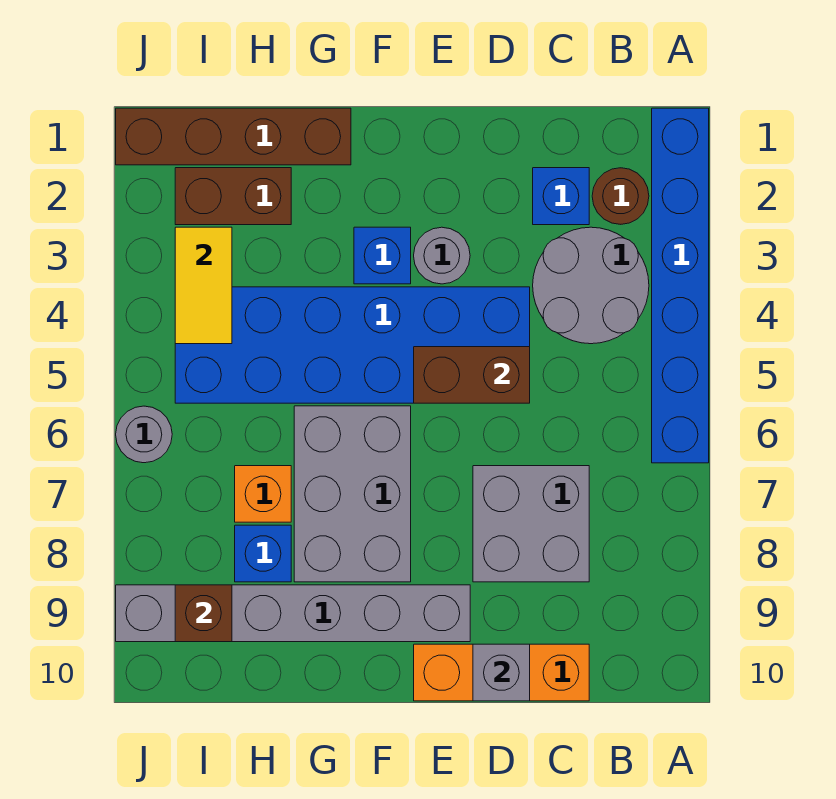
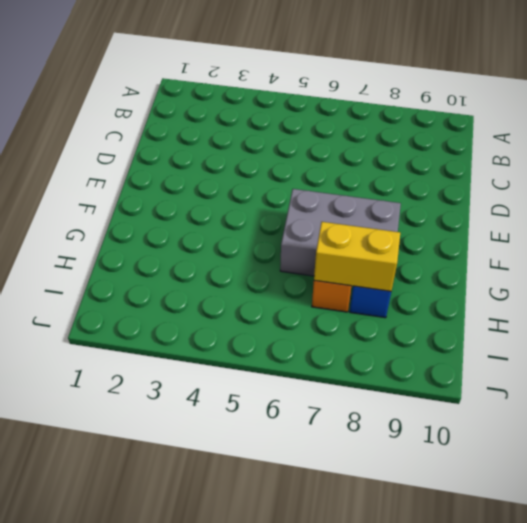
yellow brick H7:H8 level 2 -> none
none -> blue brick A1:A6 level 1
none -> brown round brick B2 level 1
none -> grey round brick B3:C4 level 1

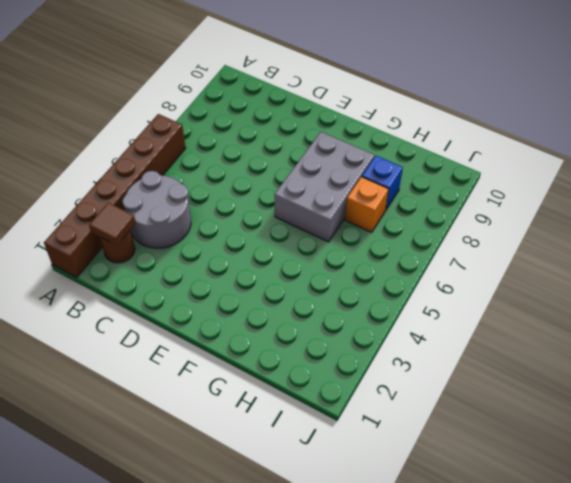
brown brick A1:A6 level 1 -> blue brick A1:A6 level 1
brown tile B2 level 2 -> none
none -> blue brick C2 level 1
none -> grey brick C7:D8 level 1
none -> orange brick C10:E10 level 1

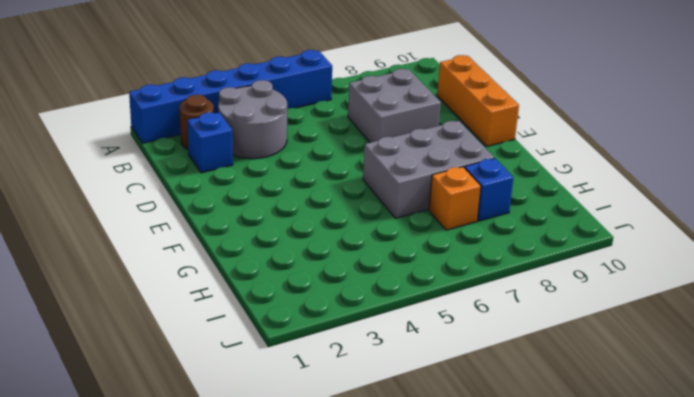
none -> blue brick D4:I5 level 1
none -> grey round brick E3 level 1
none -> grey brick E9:J9 level 1

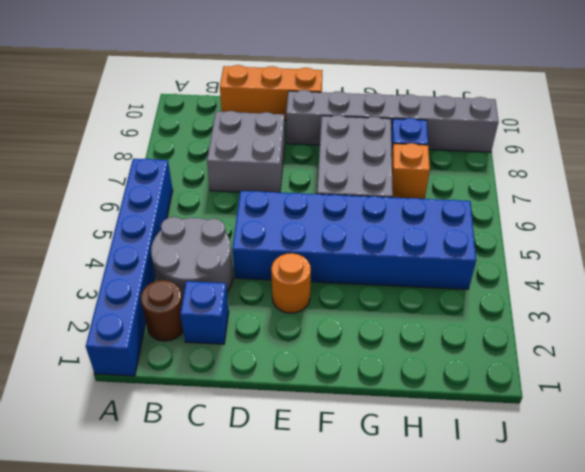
orange round brick E3 level 1 -> grey round brick E3 level 1
none -> blue brick F3 level 1
none -> brown brick G1:J1 level 1
none -> brown brick H2:I2 level 1

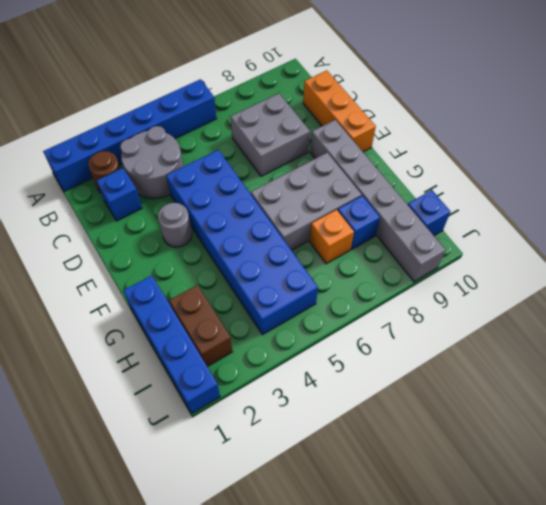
blue brick G1:J1 level 1 -> brown brick G1:J1 level 1
blue brick I10 level 1 -> blue brick F3 level 1
none -> grey round brick J6 level 1
none -> brown brick D5:E5 level 2
none -> grey brick D10 level 2

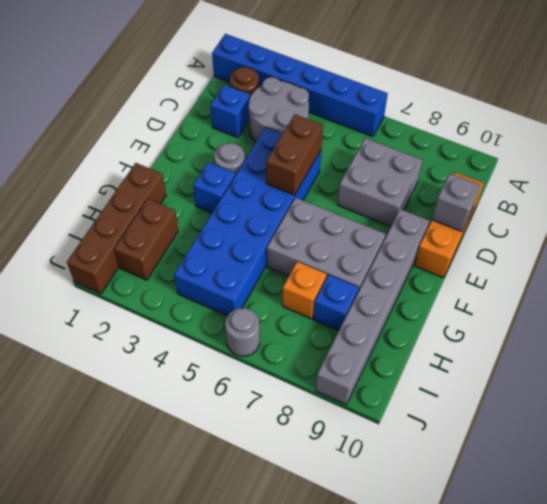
none -> yellow tile I3:I4 level 2
none -> brown brick I9 level 2

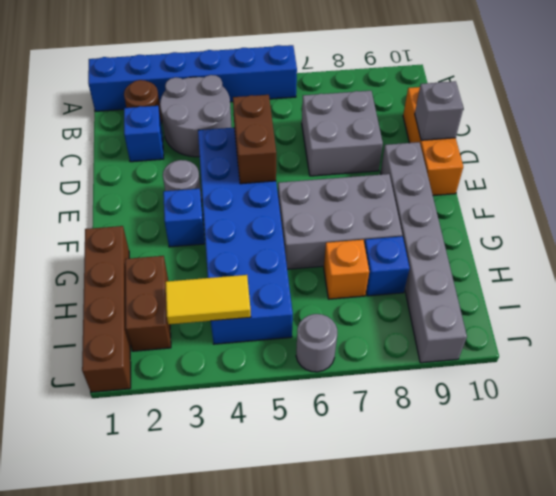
none -> brown brick I9 level 2

